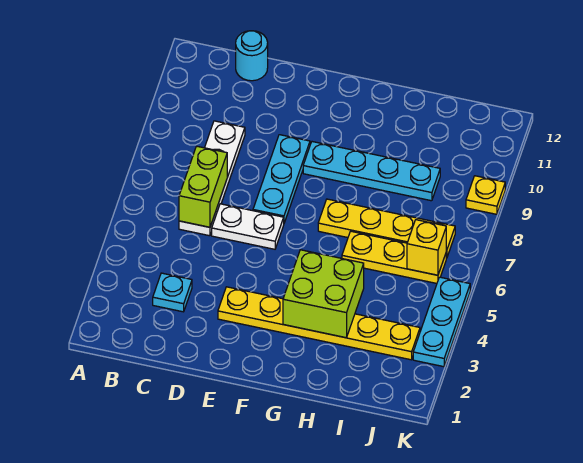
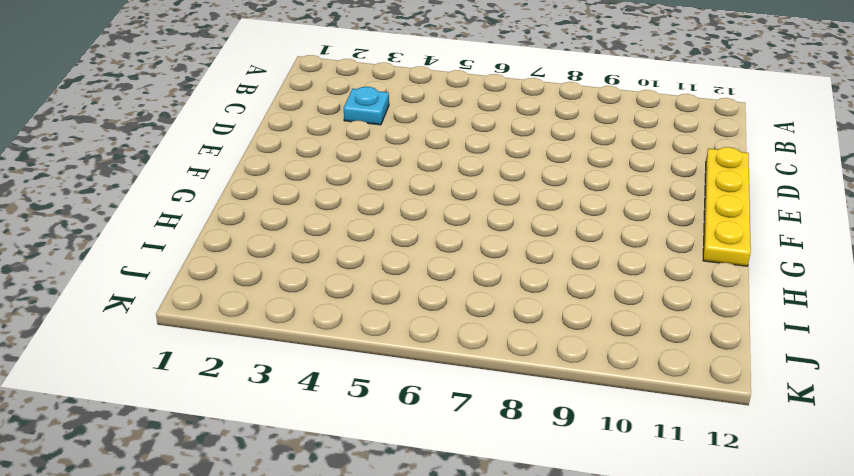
yellow plate D12:G12 level 1 -> yellow plate G7:J7 level 1
none -> white plate C6:C9 level 1
none -> cyan round brick C12 level 1
none -> white plate D6:E6 level 1

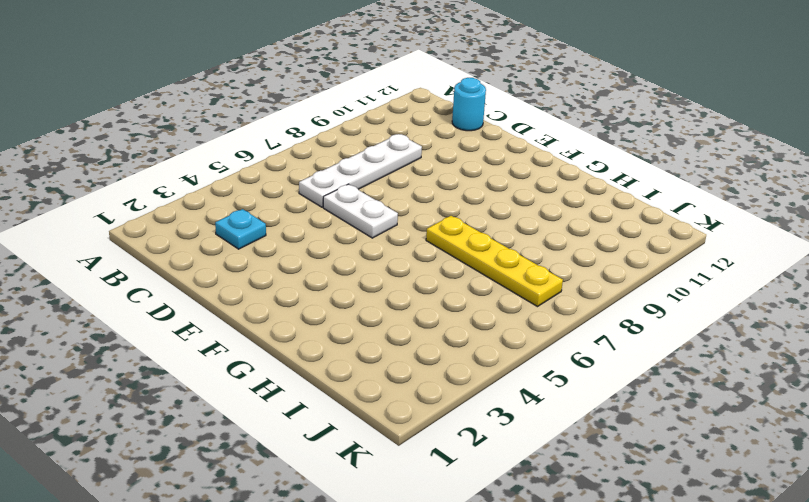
none -> yellow plate E3:J3 level 1
none -> cyan plate E7:E9 level 1
none -> cyan plate F9:I9 level 1

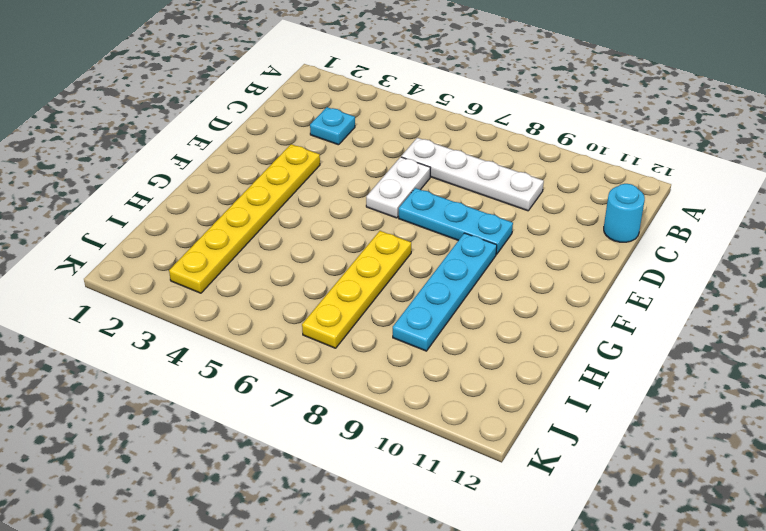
none -> yellow plate H6:J6 level 1
none -> cyan plate K3:K5 level 1
none -> yellow plate K9 level 1

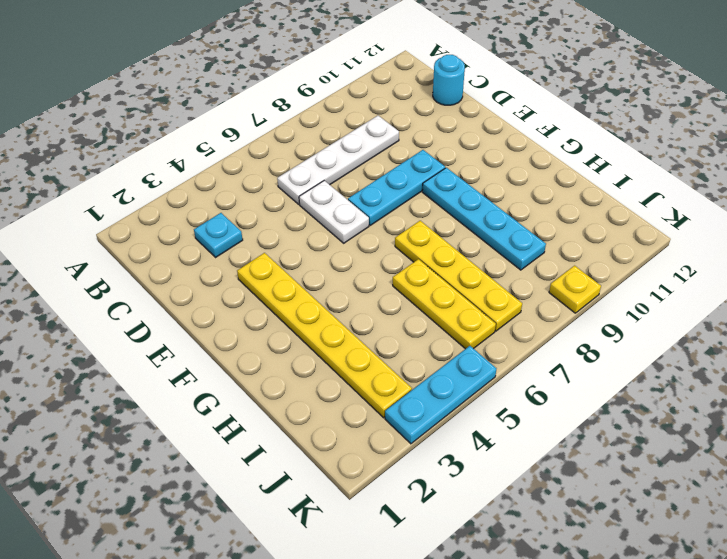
none -> lime brick C6:C7 level 2
none -> lime brick G3:H4 level 2
none -> yellow brick J6 level 2

